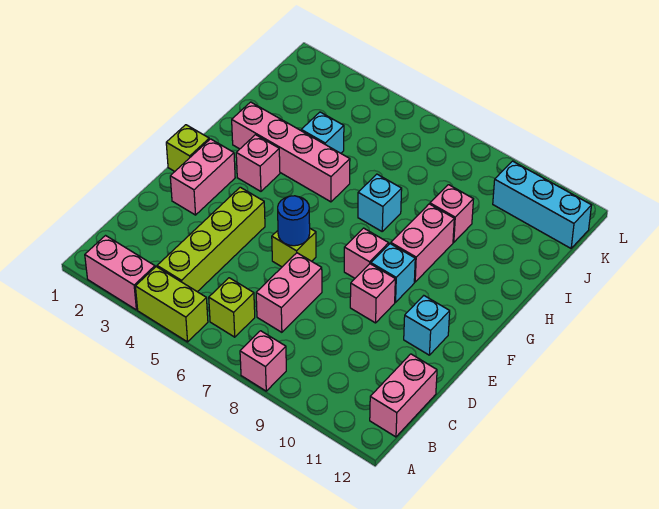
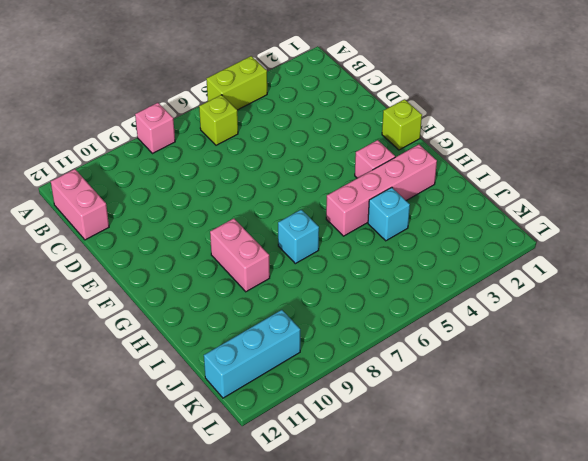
none -> pink brick A2:A3 level 1
none -> lime brick B4:E4 level 1
none -> pink brick C7:D7 level 1

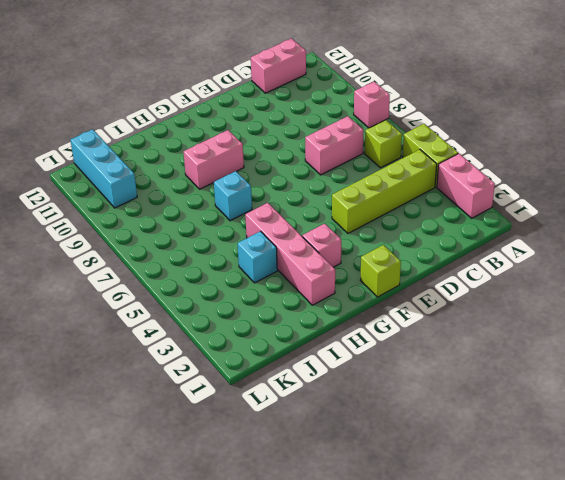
none -> pink brick E2:F2 level 1
none -> lime brick E6 level 1
none -> pink brick E9 level 1

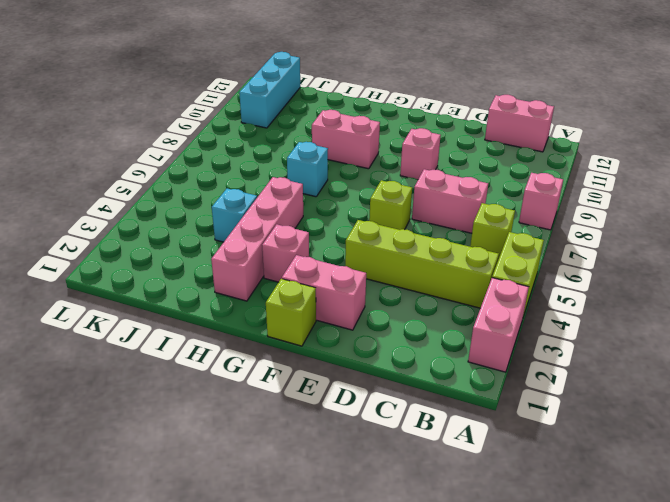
none -> cyan brick E11 level 1
none -> pink brick F8 level 1
none -> cyan brick F9 level 1

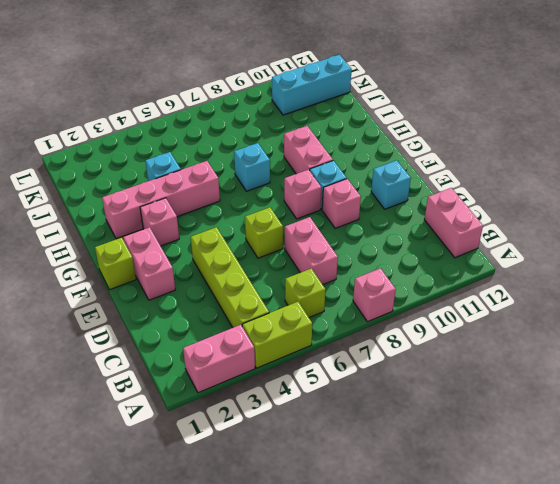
none -> pink brick I9 level 1
none -> blue round brick E6 level 2

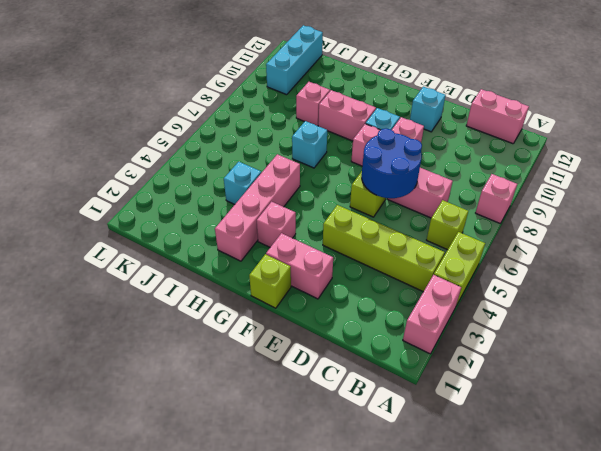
blue round brick D6:E7 level 2 -> blue round brick E6 level 2

